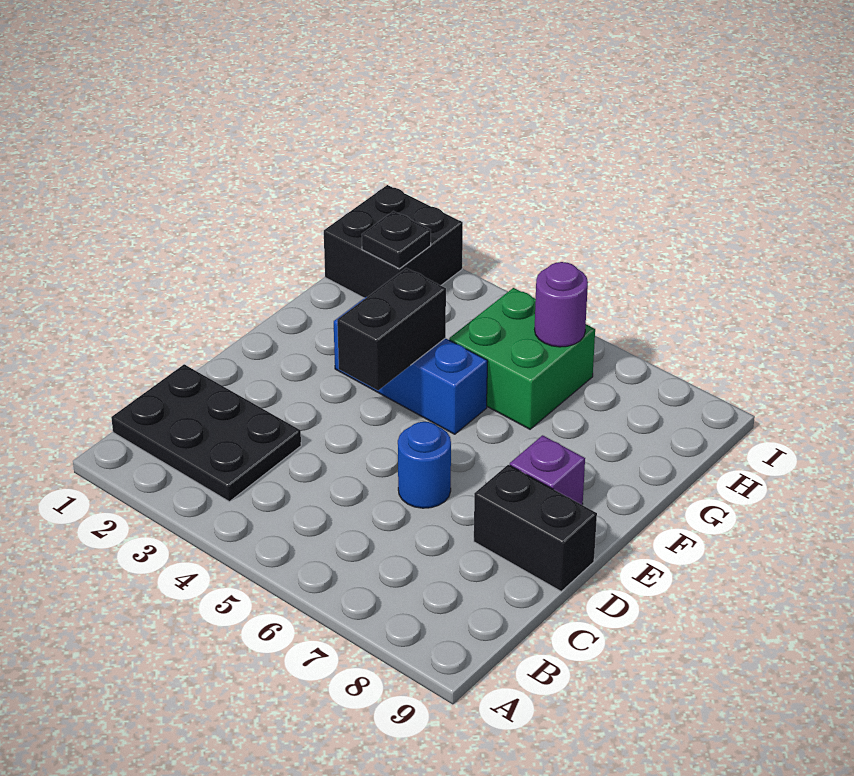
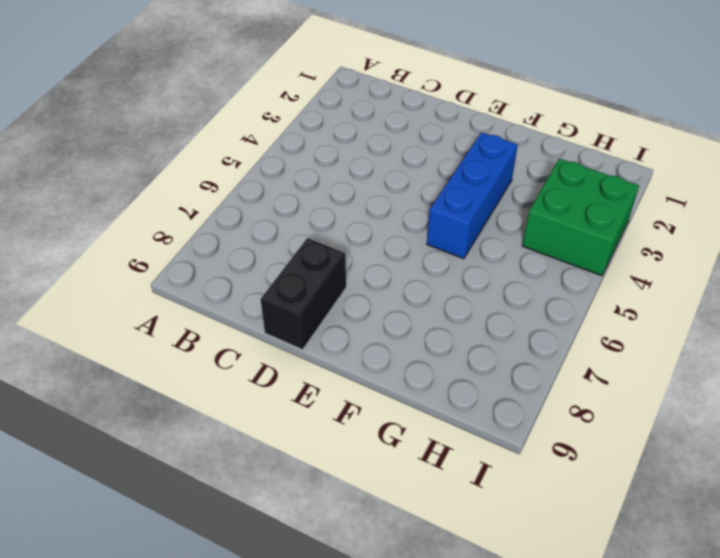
green brick H3:I4 level 1 -> green brick G5:H6 level 1
none -> black plate B1:C3 level 1
none -> blue round brick D6 level 1

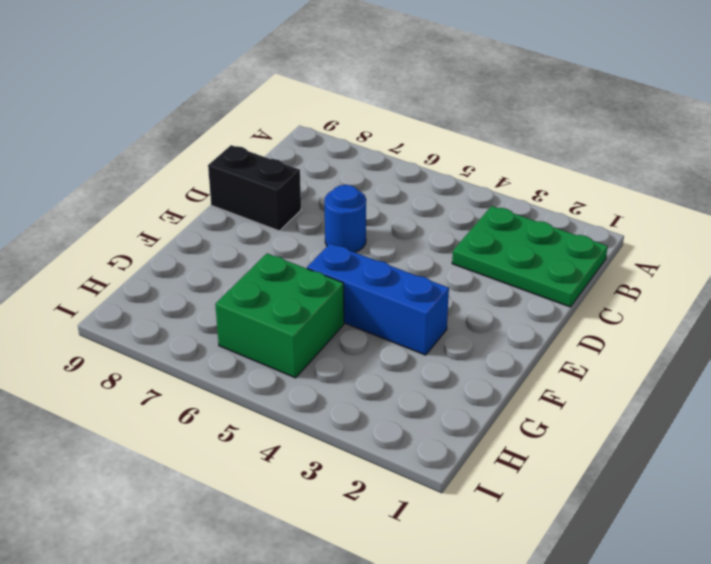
green plate B1:C3 level 1 -> black plate B1:C3 level 1
none -> purple brick E8 level 1
none -> black brick H1:I2 level 1

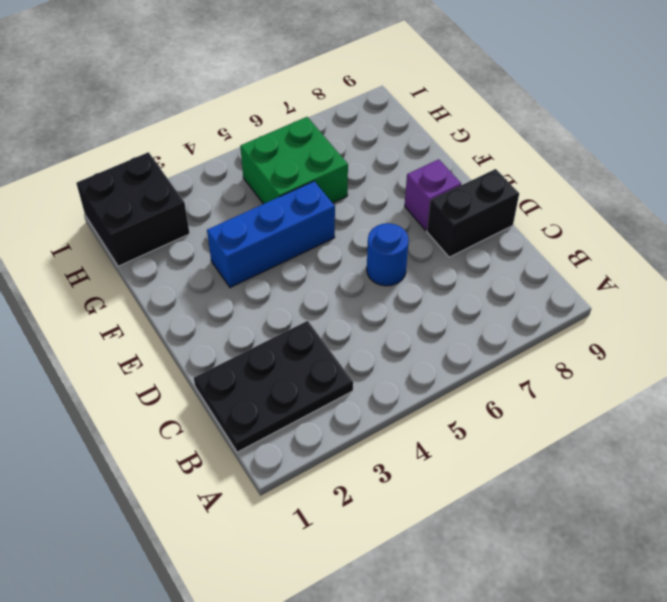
none -> black brick E4:F4 level 2
none -> black plate H2 level 2

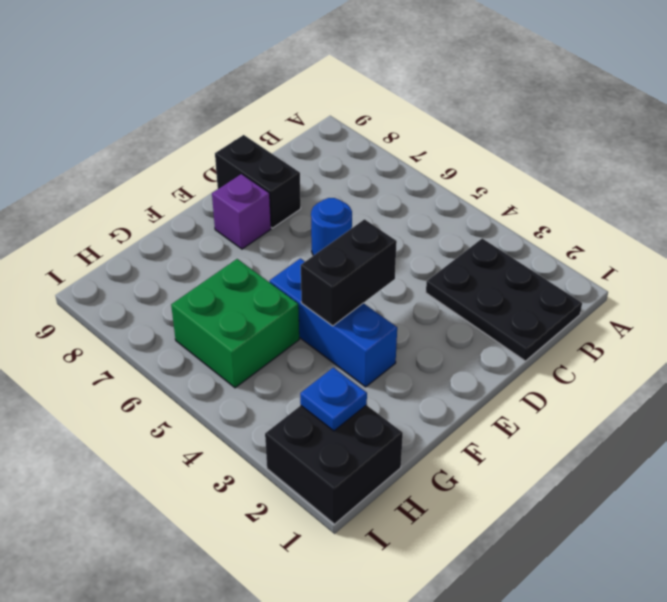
blue plate H2 level 2 -> black plate H2 level 2
none -> purple round brick H6 level 2

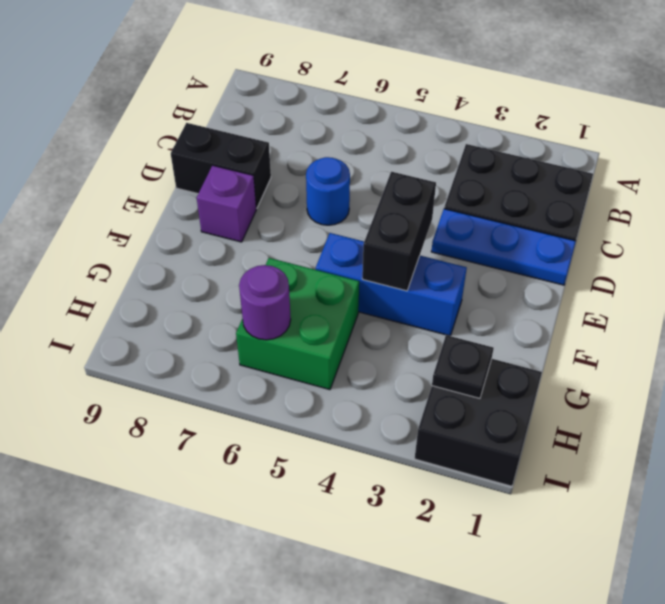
blue plate D1:D3 level 1 -> none

